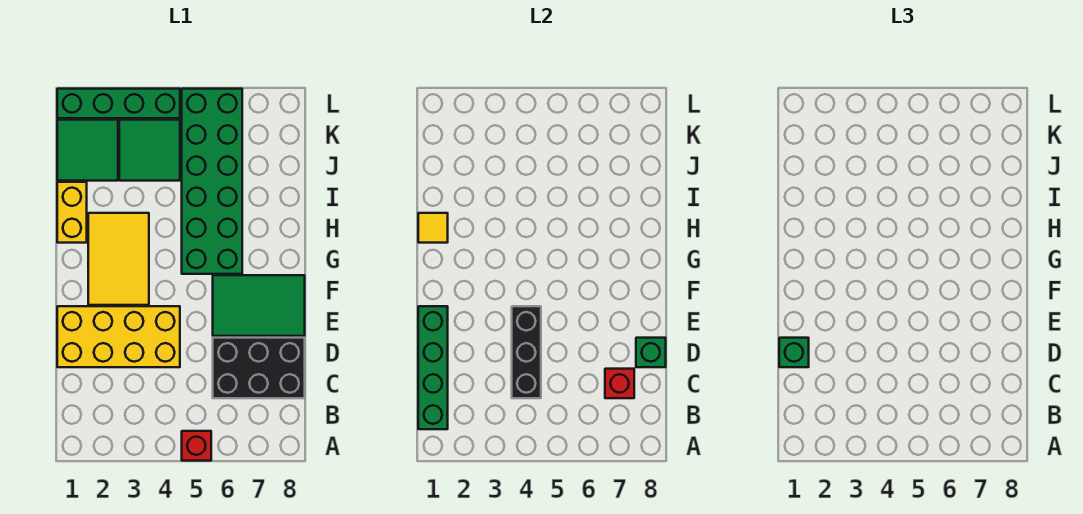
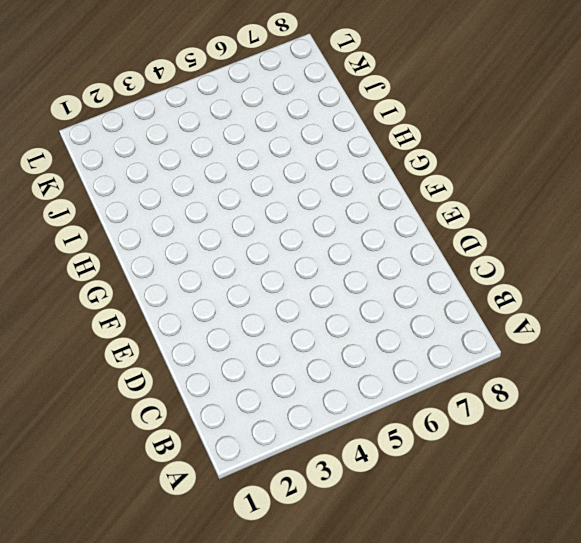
none -> red brick A5 level 1
none -> black brick C6:D8 level 1
none -> yellow brick D1:E4 level 1

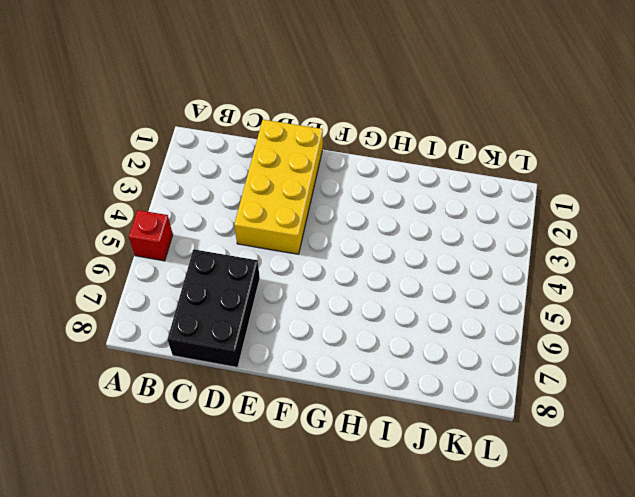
none -> green tile E6:F8 level 1
none -> yellow tile F2:H3 level 1
none -> green brick G5:L6 level 1

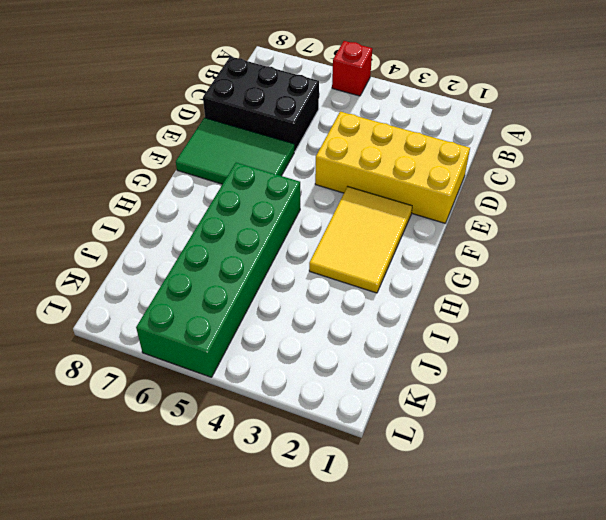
none -> yellow brick H1:I1 level 1
none -> green tile J1:K2 level 1
none -> green tile J3:K4 level 1

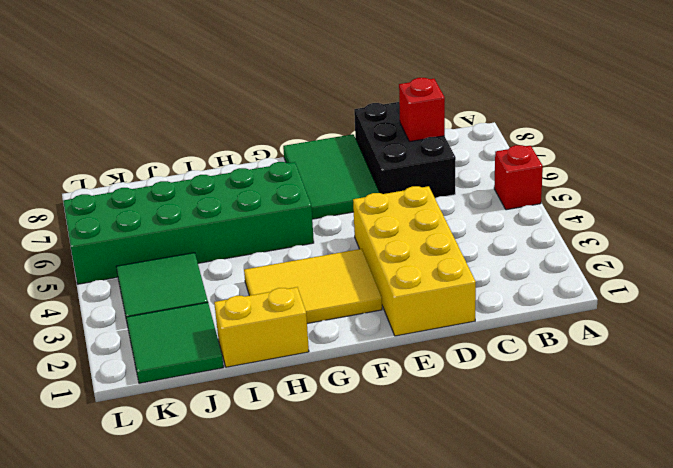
none -> green brick L1:L4 level 1
none -> green brick B1:E1 level 2
none -> black brick C4:E4 level 2

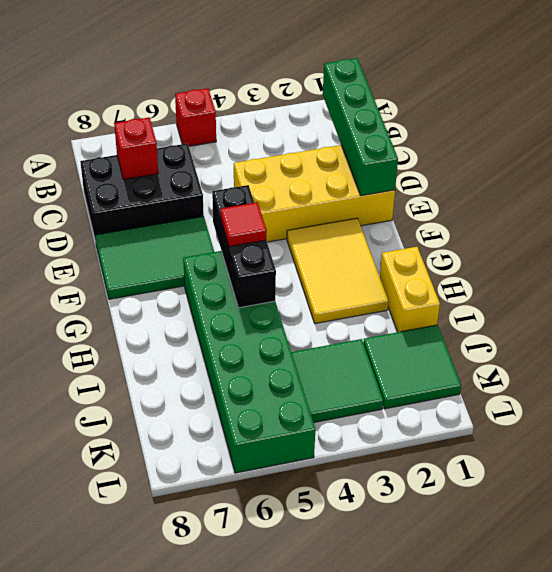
black brick F5:H5 level 2 -> black brick C4:E4 level 2
red tile G5 level 3 -> none
none -> green brick L1:L4 level 1
none -> green brick D8 level 2
none -> yellow tile H1 level 2

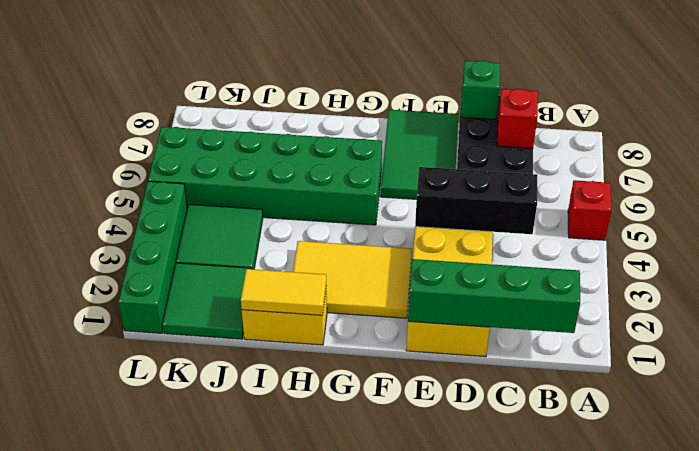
yellow tile H1:I1 level 2 -> yellow tile H1 level 2
none -> green brick D1 level 3

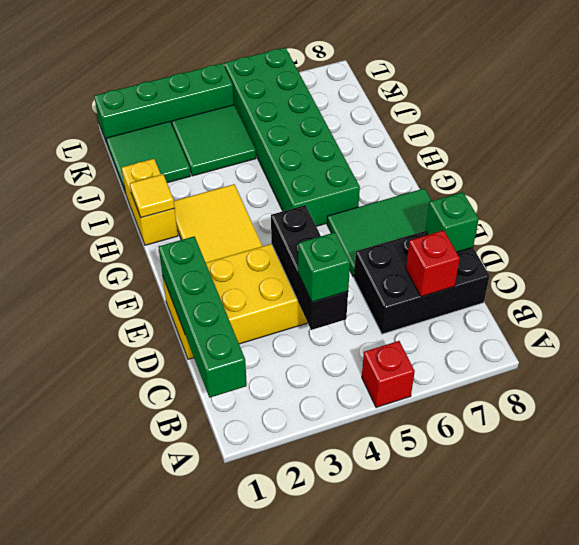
green brick C4 level 3 -> green brick D1 level 3

